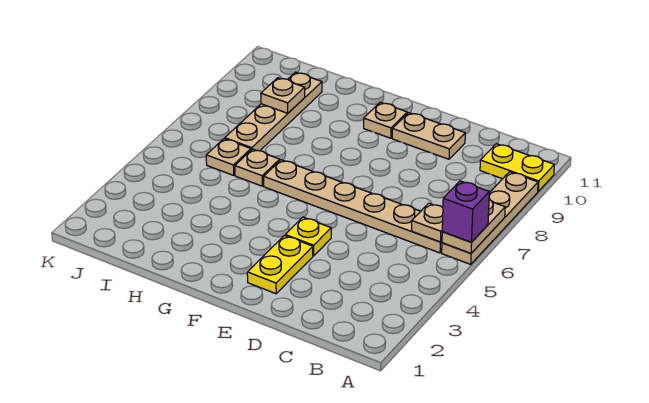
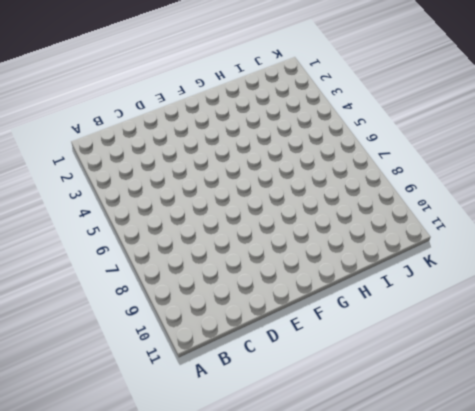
none -> tan plate A6:A9 level 1
none -> yellow plate A10:B10 level 1
none -> tan plate B6:G6 level 1

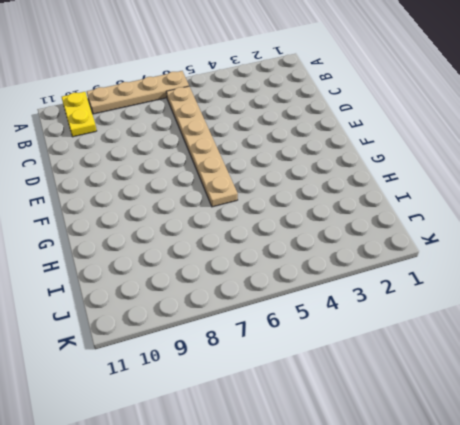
none -> tan plate D10:E10 level 1
none -> yellow plate E2:E3 level 1
none -> yellow plate E4 level 1

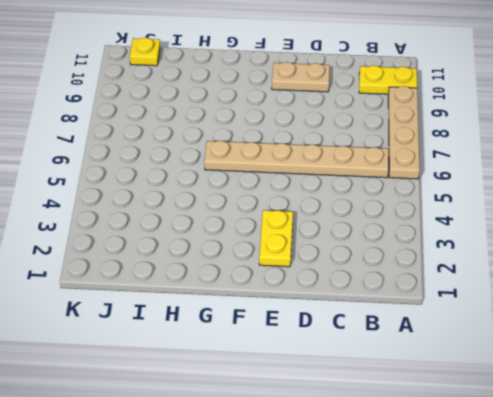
yellow plate J11 level 1 -> yellow plate E4 level 1
none -> tan plate F10 level 1
none -> tan plate H6 level 1
none -> tan plate I6 level 1

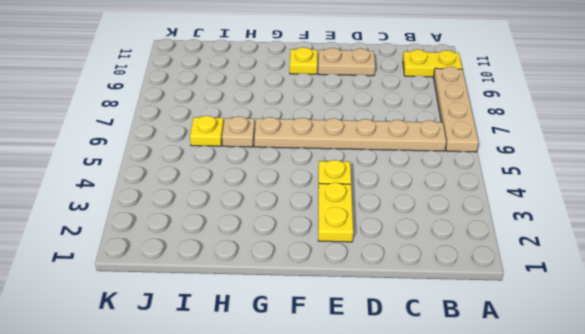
yellow plate F10 level 1 -> tan plate F10 level 1
yellow plate I6 level 1 -> tan plate I6 level 1
none -> tan plate I7:I10 level 1
none -> tan plate A6:A7 level 2
none -> tan plate B6 level 2

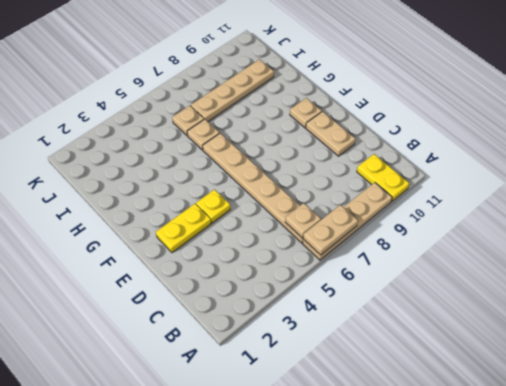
none -> tan plate I9 level 2
none -> purple brick A6 level 3

